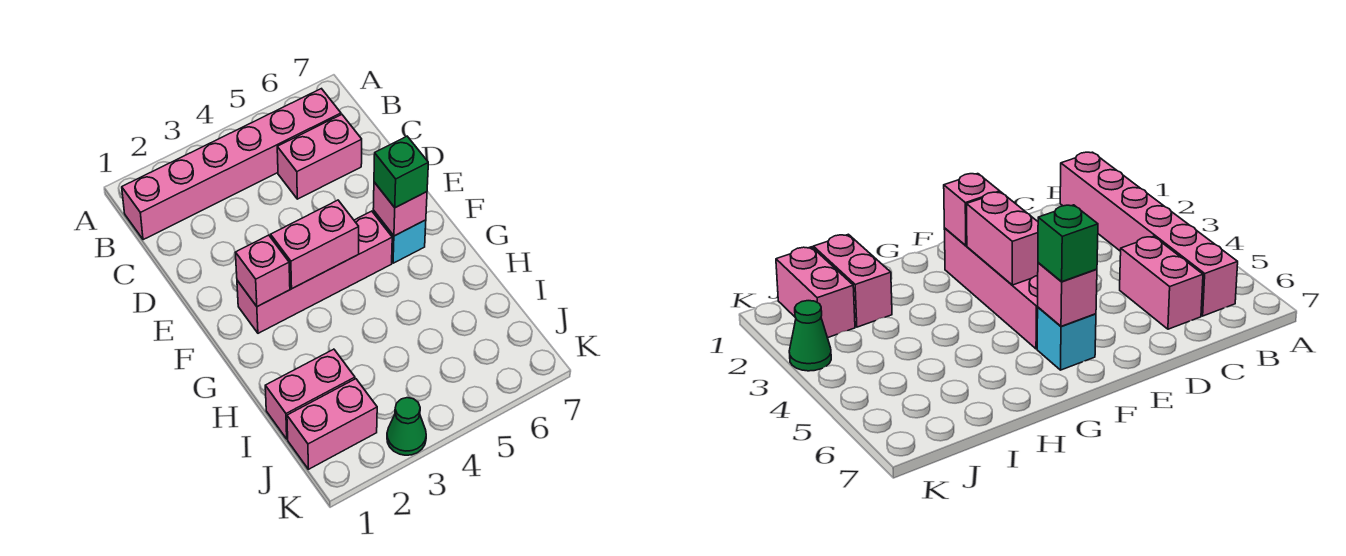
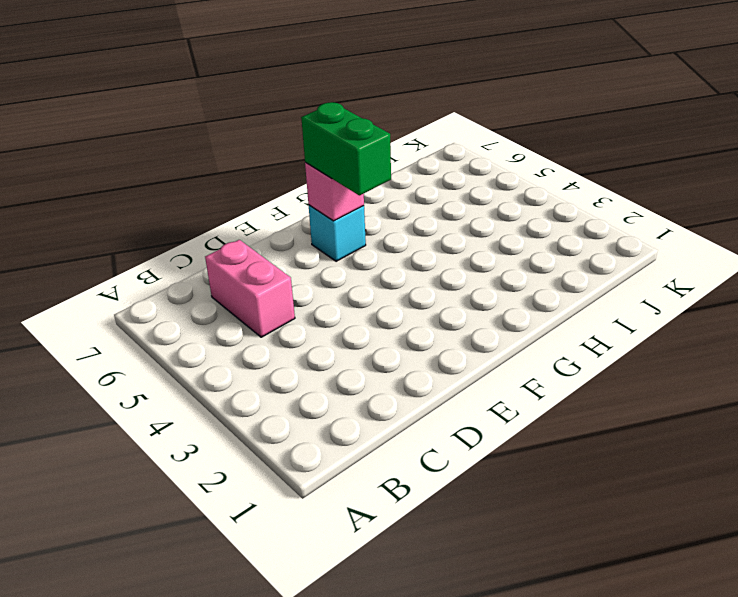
green brick F5:F6 level 3 -> green brick F6 level 3
none -> pink brick B1:B6 level 1
none -> pink brick F2:F5 level 1

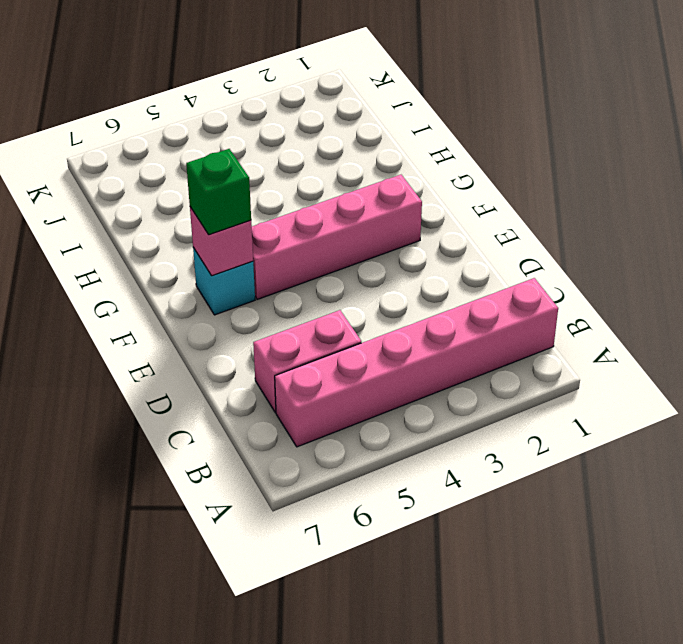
none -> pink brick I1:I2 level 1
none -> pink brick J1:J2 level 1

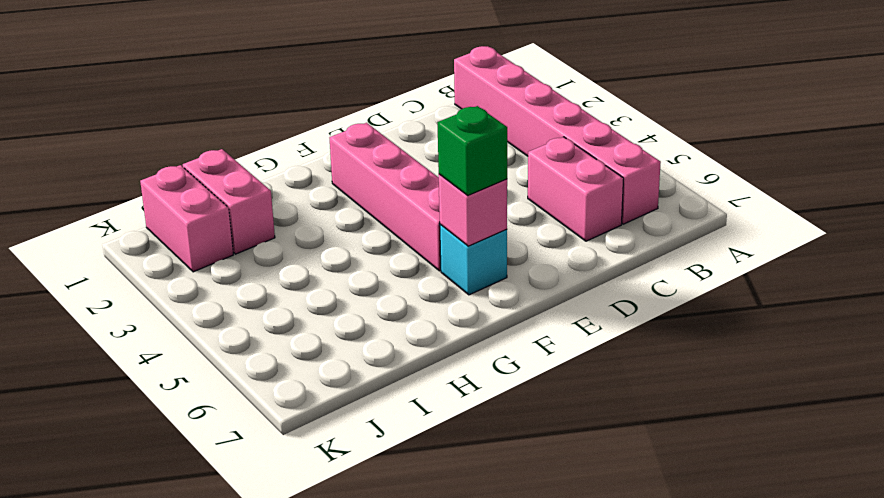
none -> green cone K3 level 1
none -> pink brick F2 level 2

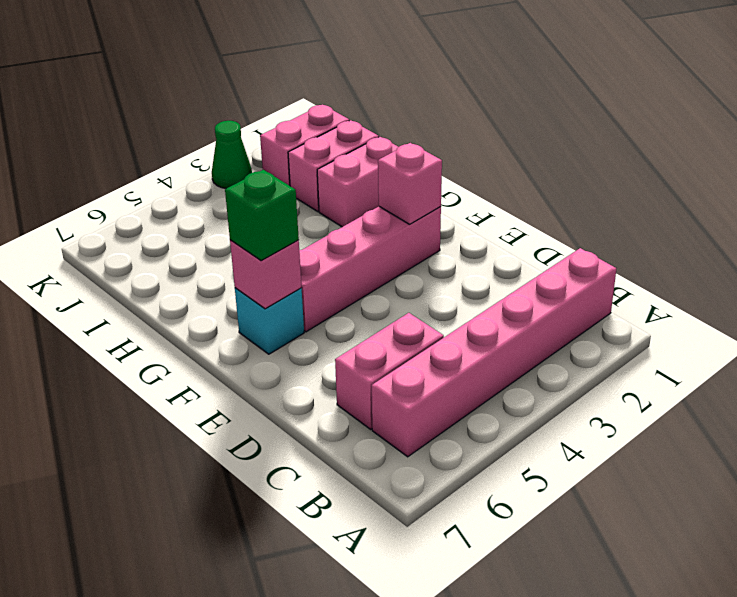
pink brick H1:H2 level 1 -> pink brick F3:F4 level 2

